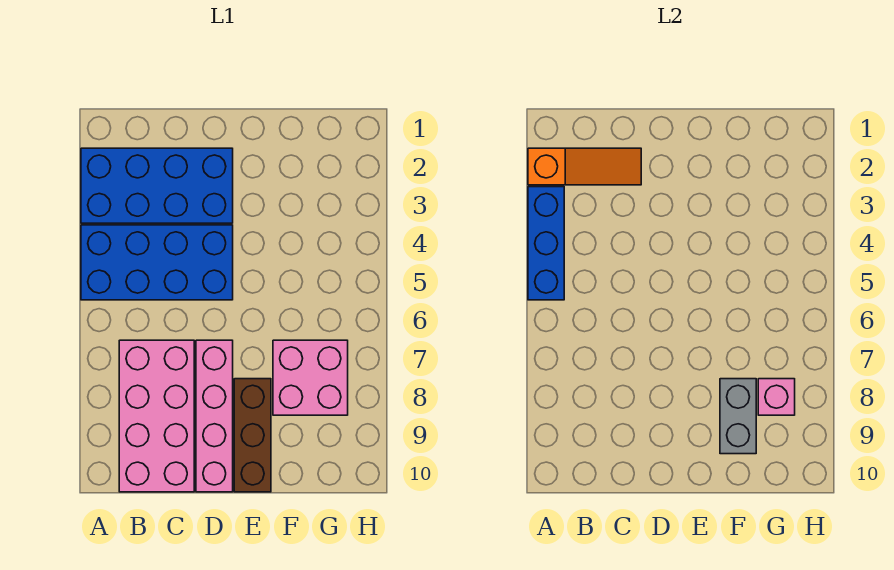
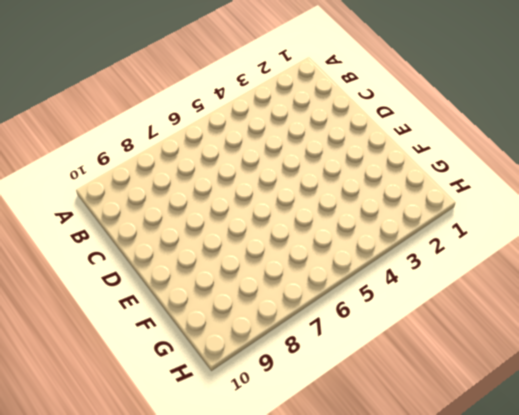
none -> blue brick A2:D3 level 1
none -> blue brick A4:D5 level 1

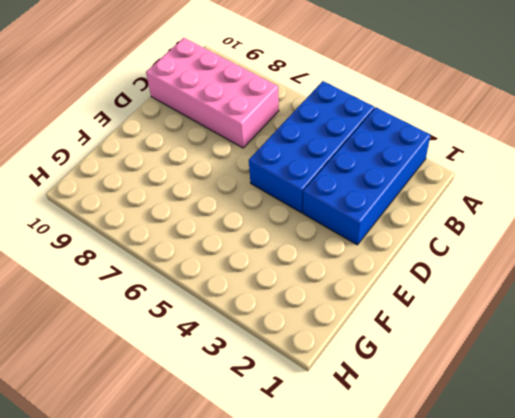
none -> pink brick D7:D10 level 1
none -> brown brick E8:E10 level 1

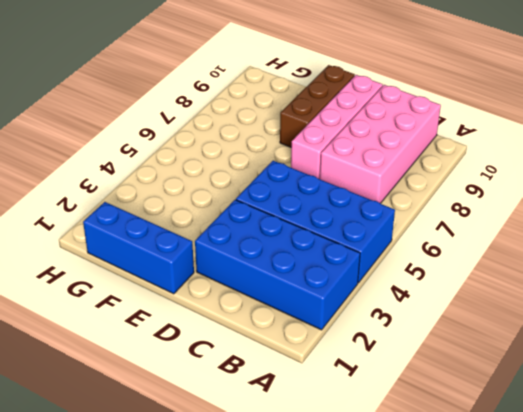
blue brick E1:G1 level 1 -> blue brick A3:A5 level 2
none -> pink brick F7:G8 level 1
none -> orange slope A2:C2 level 2 top A

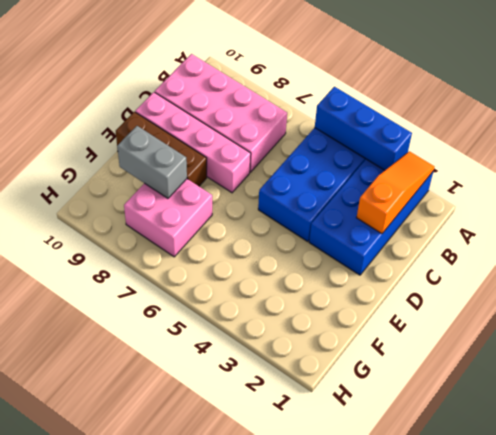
orange slope A2:C2 level 2 top C -> orange slope A2:C2 level 2 top A
none -> pink brick G8 level 2

